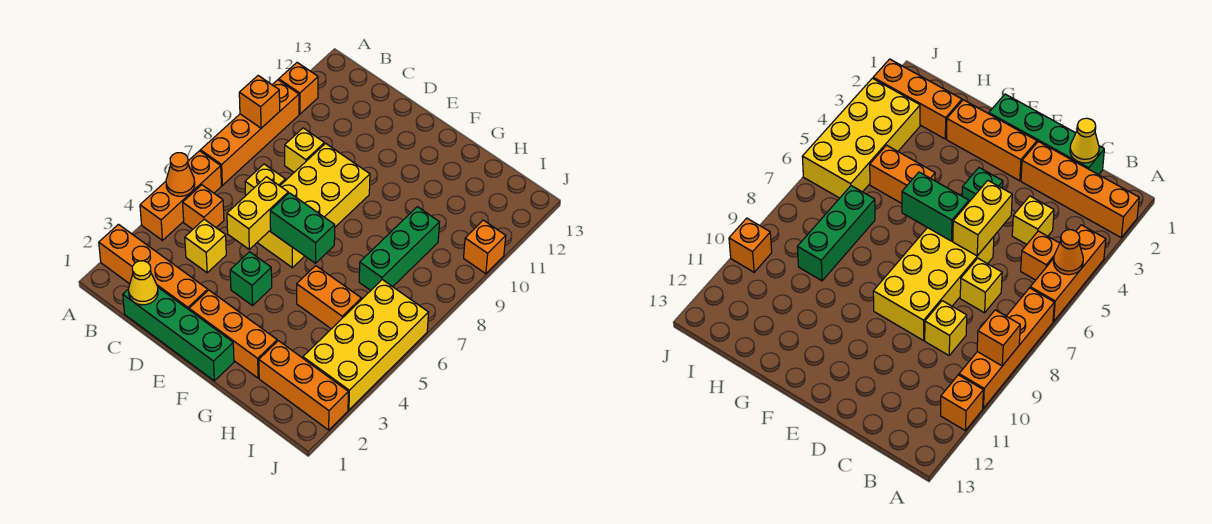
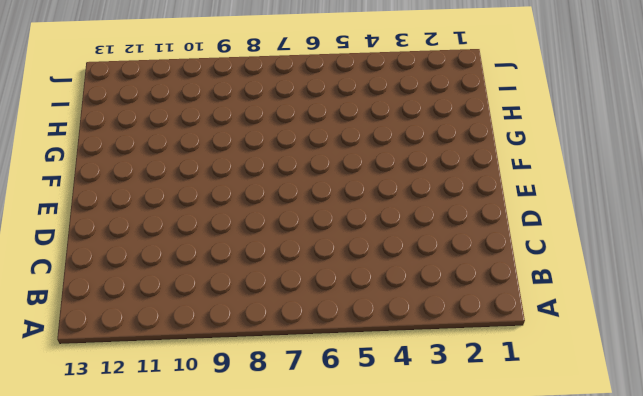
none -> orange brick A2:D2 level 1
none -> orange brick A4:A6 level 1
none -> orange brick A7:A10 level 1

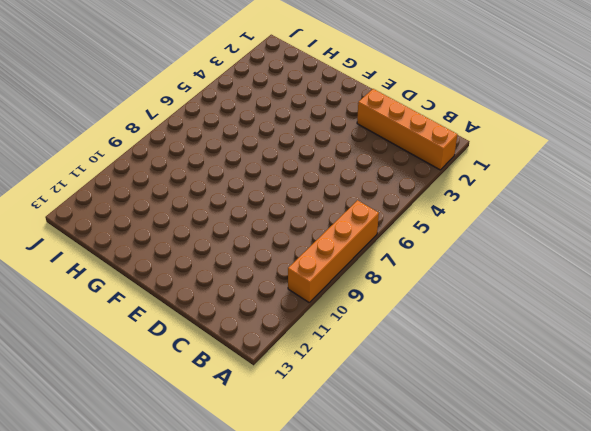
none -> orange brick A4:A6 level 1
none -> orange brick A11 level 1
none -> orange brick B5 level 1

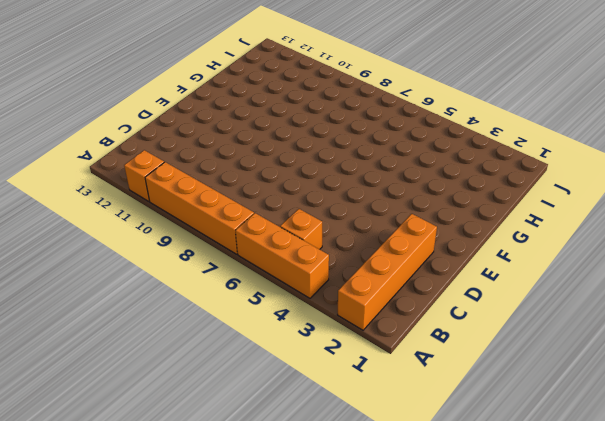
none -> green brick C1:F1 level 1
none -> yellow brick C4 level 1
none -> yellow brick C7 level 1

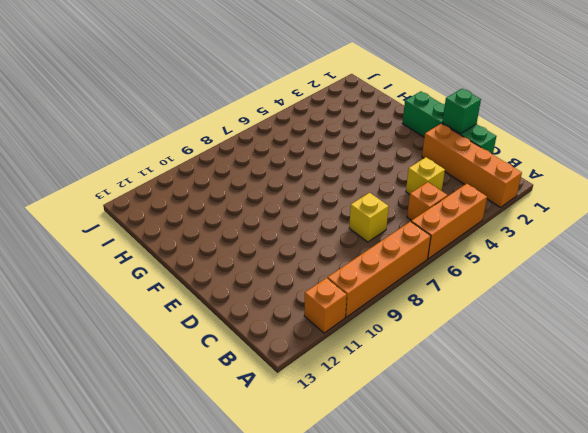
green brick D1 level 2 -> green brick E4 level 1
none -> yellow brick C9 level 1
none -> yellow brick D6:E9 level 1
none -> orange brick E2:G2 level 1

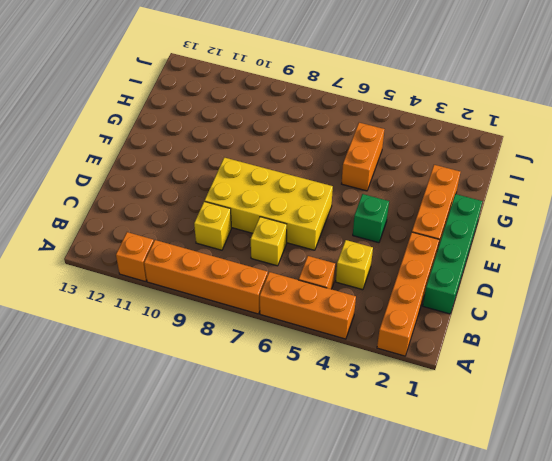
none -> orange brick H2:J2 level 1
none -> green brick H7:H9 level 1
none -> yellow brick I3:J6 level 1

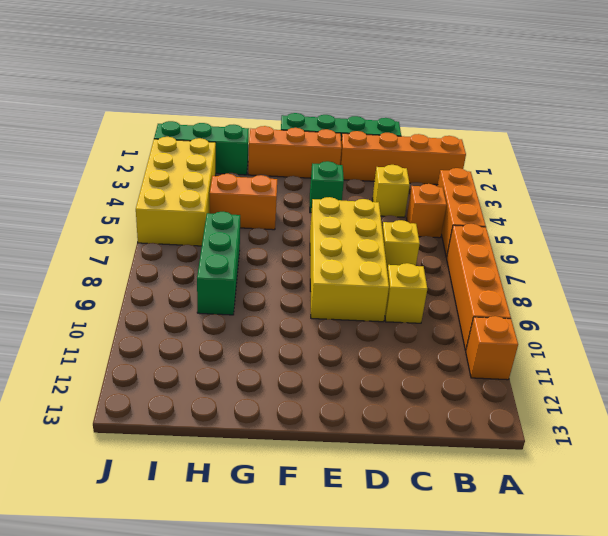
green brick H2:J2 level 1 -> orange brick H2:J2 level 1
none -> orange brick J10 level 1
none -> orange cone A5 level 2
none -> orange brick A9 level 2

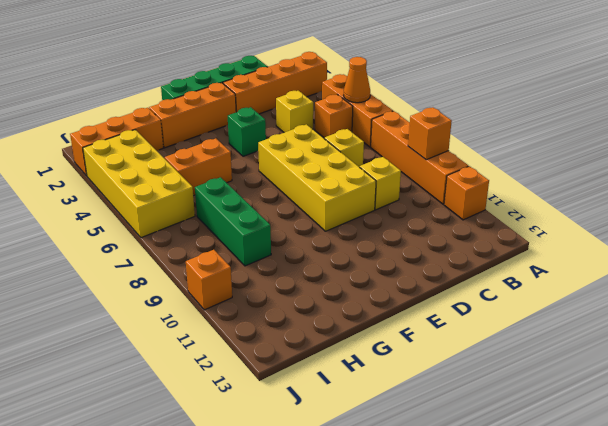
none -> yellow cone C1 level 2
none -> yellow brick D5:D6 level 2
none -> green brick E6:F6 level 2

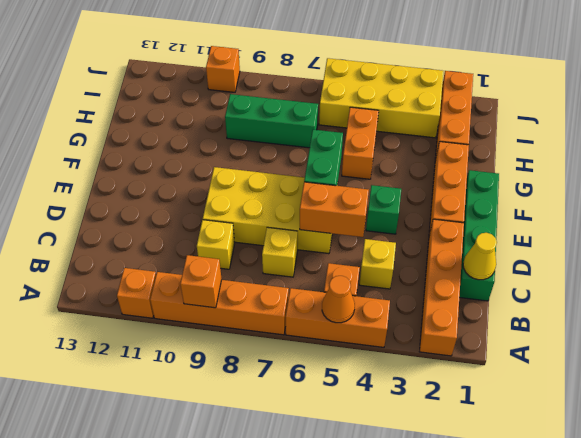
orange brick D5:D6 level 2 -> yellow brick D5:D6 level 2

